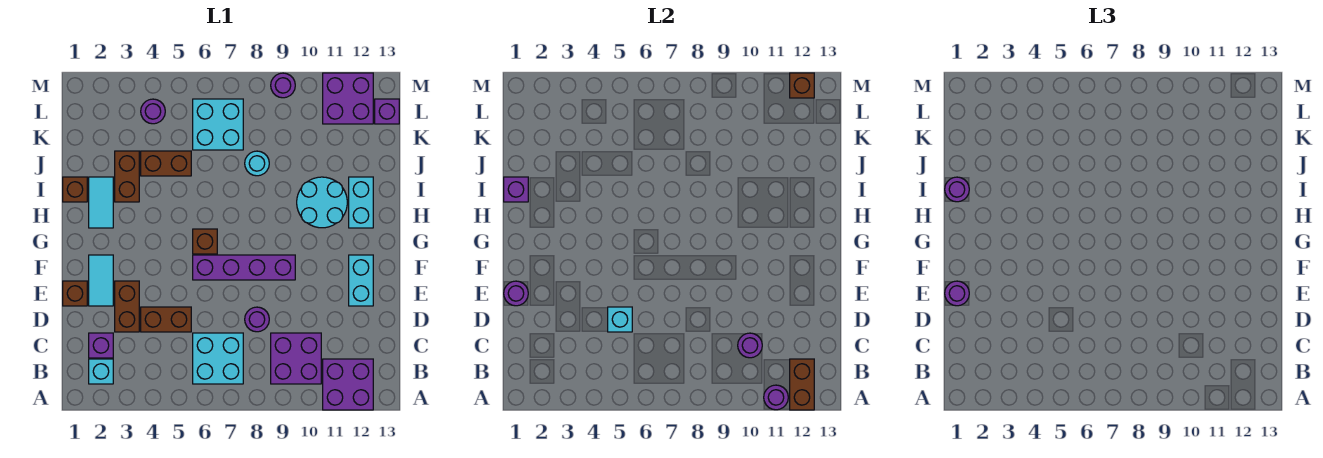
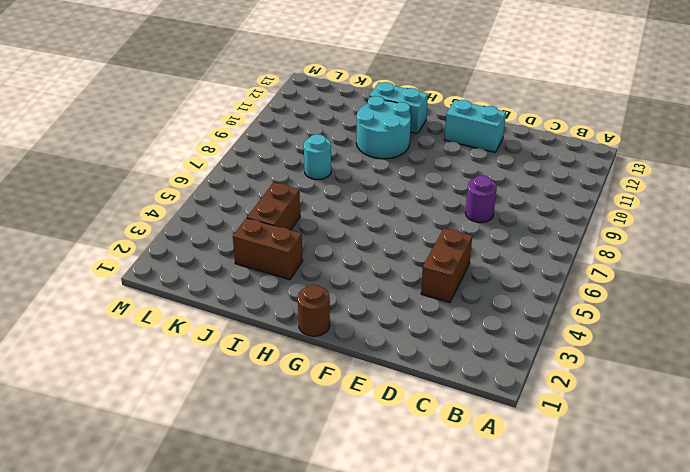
brown round brick G1 level 1 -> none
none -> purple brick A11:B12 level 1
none -> cyan brick B2 level 1
none -> cyan brick B6:C7 level 1
none -> purple brick B9:C10 level 1

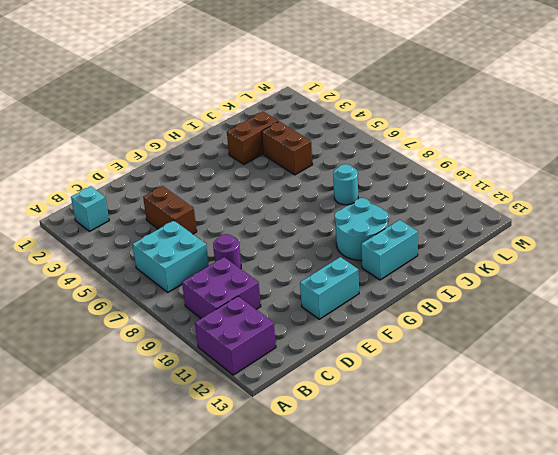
none -> purple brick C2 level 1
none -> brown brick D3:E3 level 1
none -> brown brick E1 level 1
none -> cyan tile E2:F2 level 1

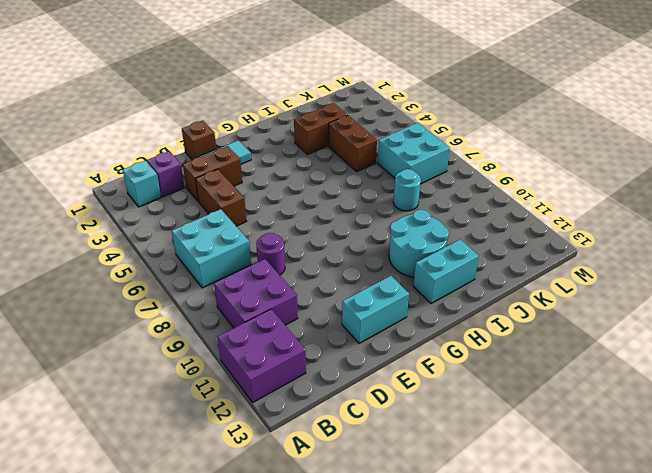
none -> purple brick F6:F9 level 1
none -> brown brick G6 level 1
none -> cyan tile H2:I2 level 1
none -> brown brick I1 level 1

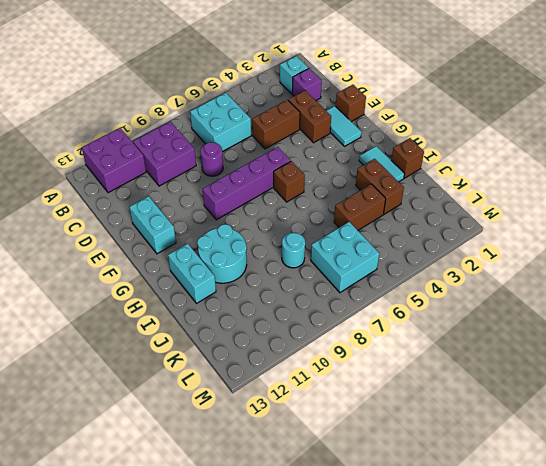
none -> purple round brick L4 level 1
none -> purple brick L11:M12 level 1
none -> purple brick L13 level 1
none -> purple round brick M9 level 1

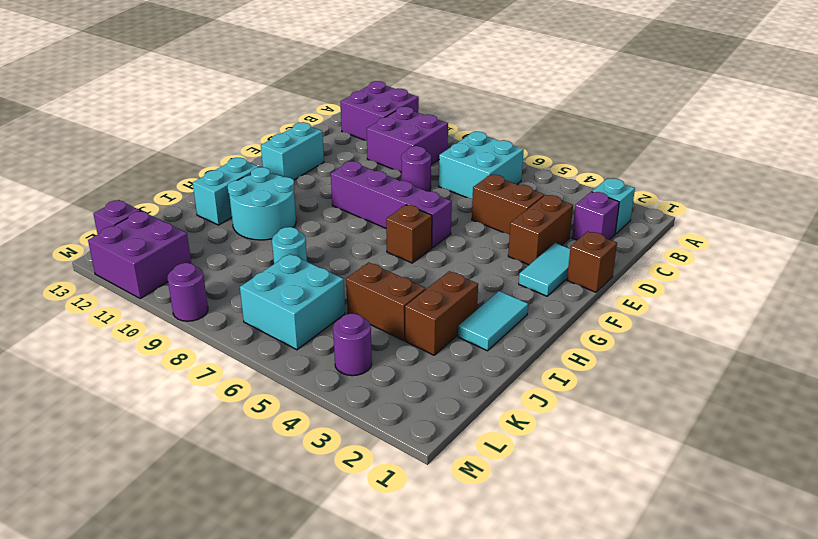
none -> brown brick I1 level 1
none -> purple round brick A11 level 2
none -> brown brick A12:B12 level 2
none -> purple round brick C10 level 2

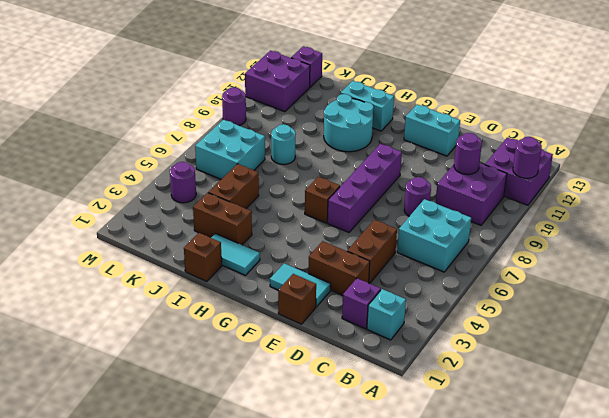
none -> brown brick A12:B12 level 2
none -> cyan brick D5 level 2
none -> purple round brick E1 level 2
none -> purple brick I1 level 2

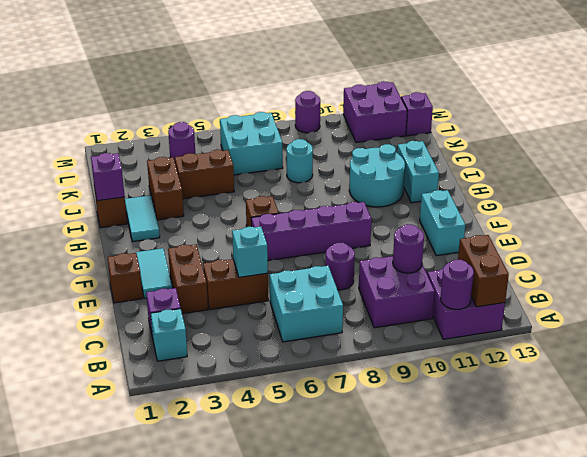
none -> purple round brick E1 level 2
none -> brown brick M12 level 2
none -> purple round brick E1 level 3
none -> purple round brick I1 level 3

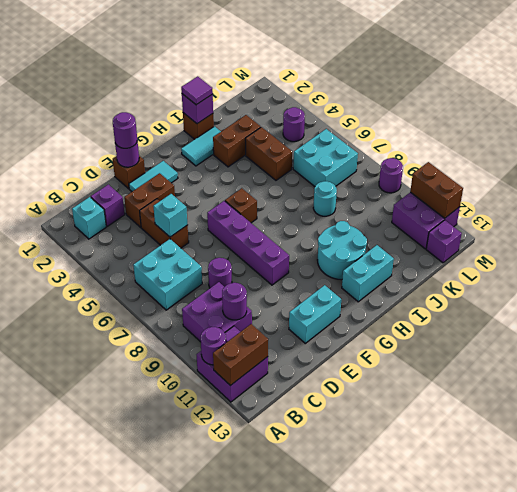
purple tile I1 level 3 -> purple round brick I1 level 3
brown brick M11:M12 level 2 -> brown brick M12 level 2

